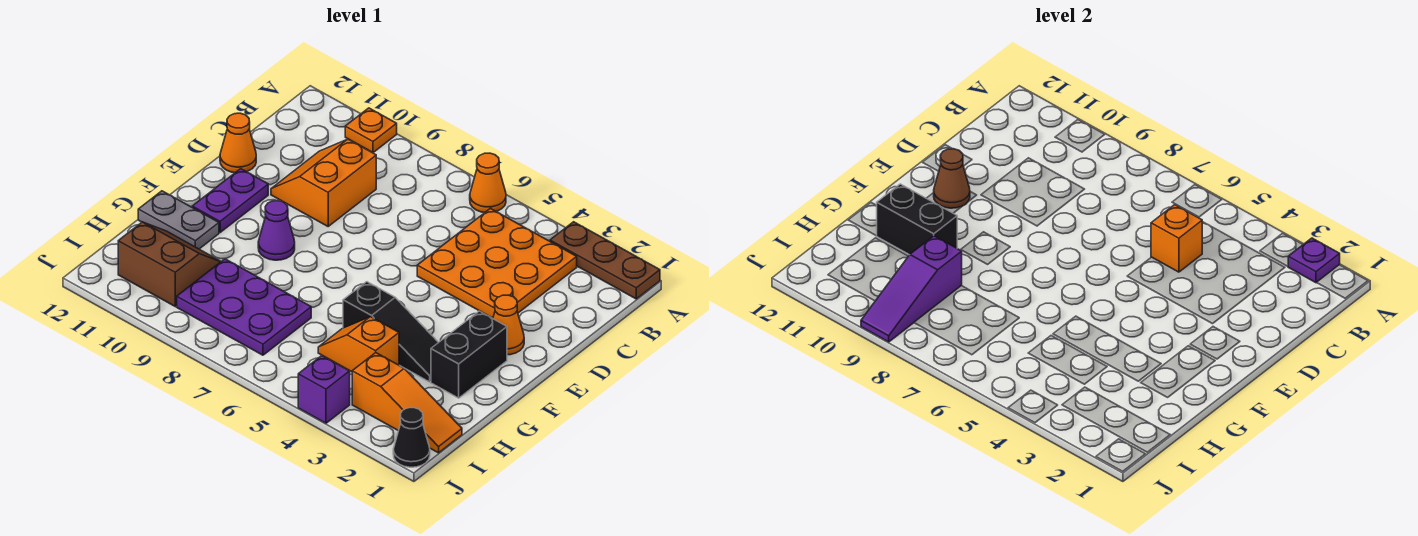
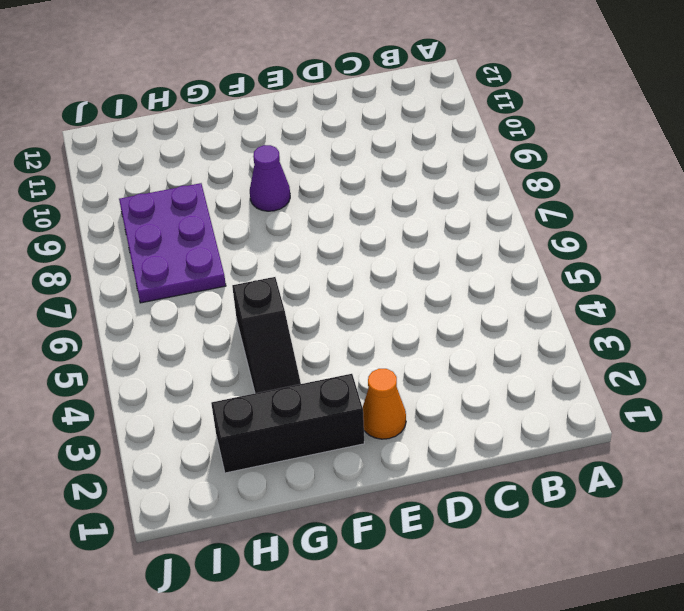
black brick F2:H2 level 1 -> black brick F2:G2 level 1
none -> brown plate A1:A3 level 1
none -> orange cone A6 level 1
none -> orange plate A10 level 1

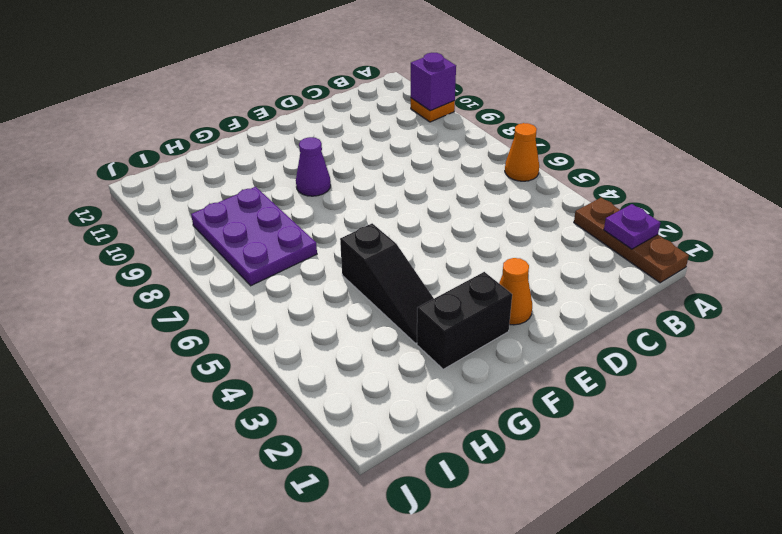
purple brick A10 level 2 -> purple brick J4 level 1
none -> orange plate B3:D5 level 1
none -> orange slope C9:D10 level 1 top 9
none -> orange cone D12 level 1

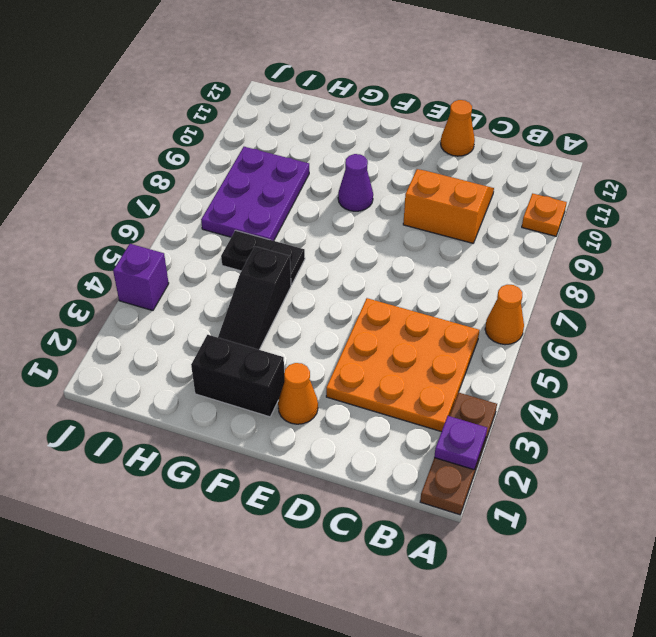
black plate G6:H6 level 1 -> none
none -> purple plate E11:F11 level 1
none -> grey plate G11:G12 level 1
none -> orange slope H4:H5 level 1 top 4

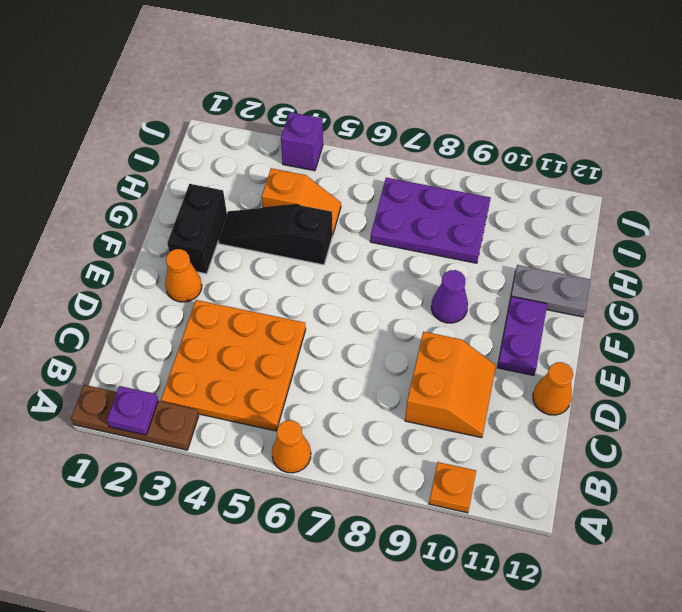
none -> brown slope H10:I11 level 1 top I
none -> orange slope I1:I3 level 1 top 3
none -> black cone J1 level 1

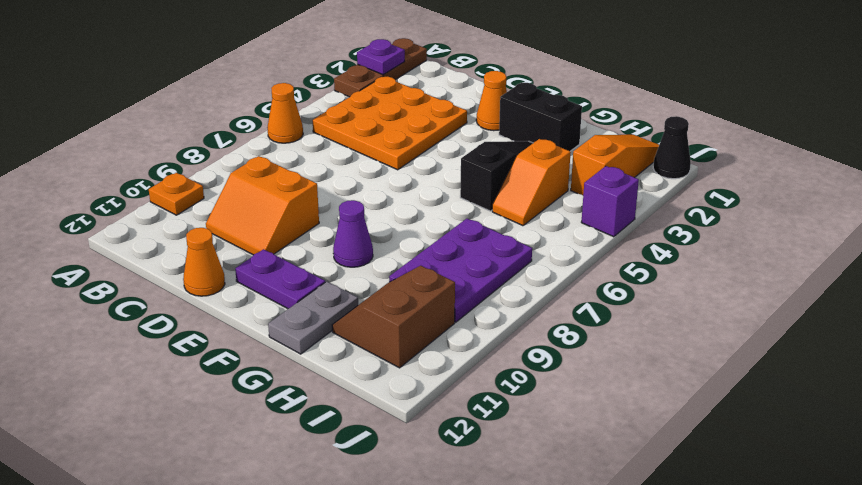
none -> orange brick C5 level 2
none -> brown cone E11 level 2
none -> black brick G10:G11 level 2

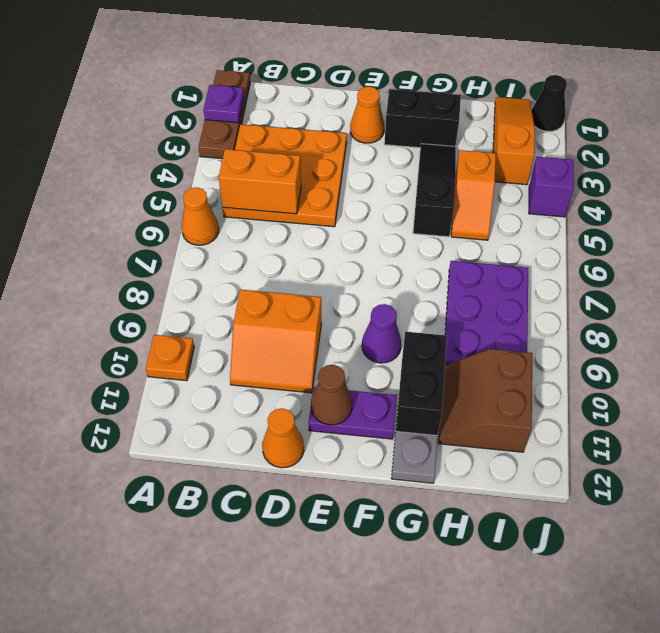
orange brick B5:C5 level 2 -> orange brick C5 level 2
none -> purple slope H9:J9 level 2 top H

